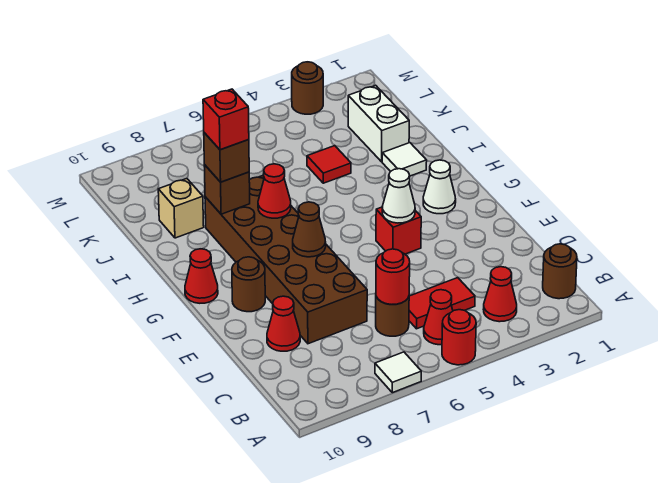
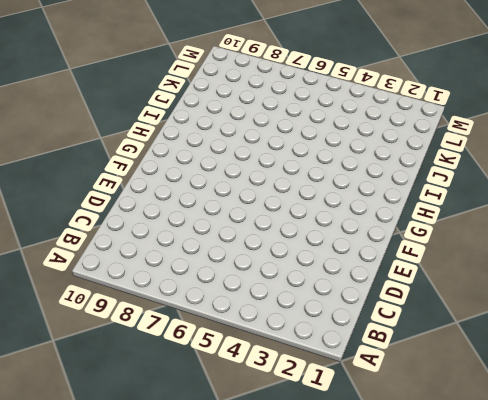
none -> red round brick A5 level 1
none -> white tile A7 level 1
none -> brown round brick B1 level 1

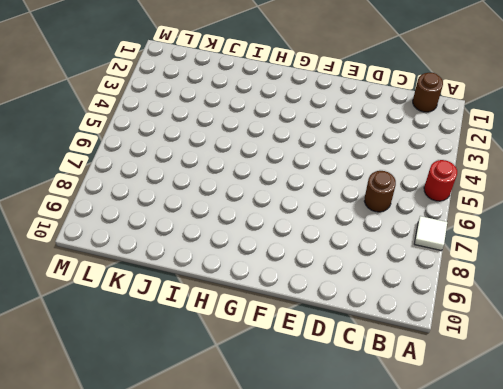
none -> red cone B3 level 1
none -> red cone B5 level 1
none -> red tile C4:C5 level 1

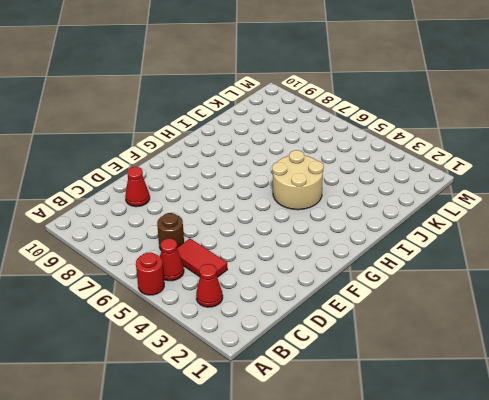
tan round brick H4:I5 level 1 -> none
none -> white tile A7 level 1
none -> brown round brick B1 level 1
none -> brown brick D7:I8 level 1

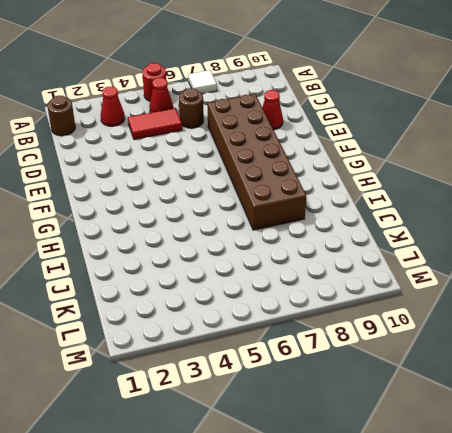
none -> red brick F4 level 1
none -> brown round brick F9 level 1
none -> white cone G2 level 1

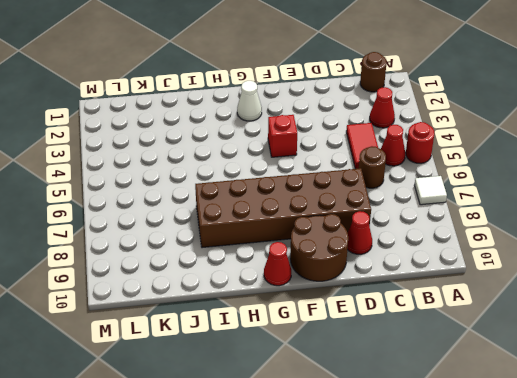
brown round brick E9:F10 level 1 -> brown round brick F9 level 1
none -> white tile I2 level 1
none -> white brick J2:K2 level 1
none -> red tile J4 level 1

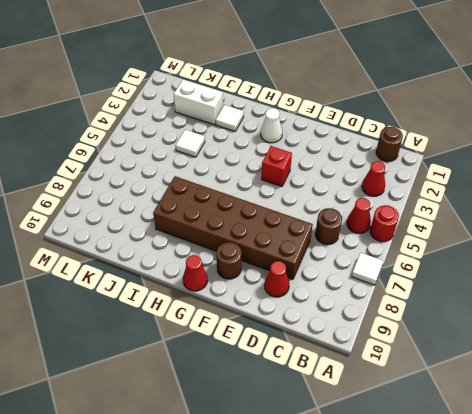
white tile J4 level 1 -> red tile J4 level 1
none -> red tile C4:C5 level 1
none -> tan brick J9 level 1
none -> brown round brick M3 level 1

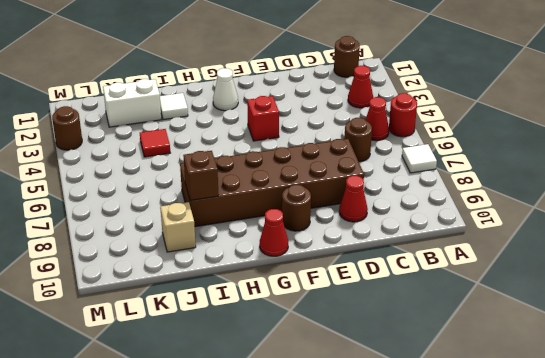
none -> red tile C4:C5 level 1
none -> red round brick C6 level 2
none -> white cone F4 level 2

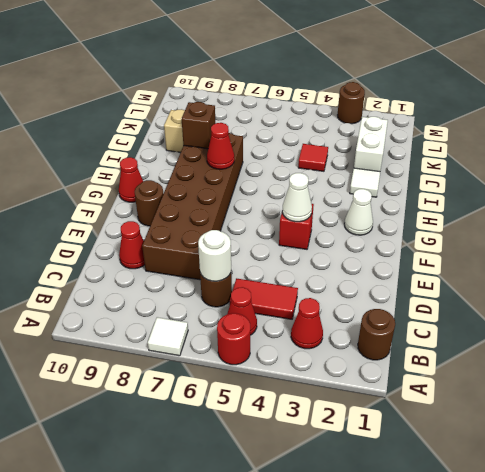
white round brick C6 level 2 -> red round brick C6 level 2
none -> brown cone F7 level 2
none -> brown brick I8 level 3
none -> red brick I8 level 4

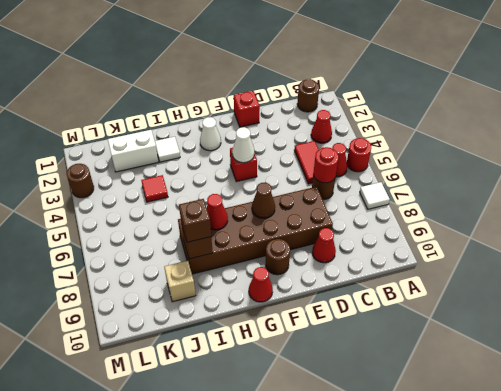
red brick E1 level 1 -> red brick I8 level 4

